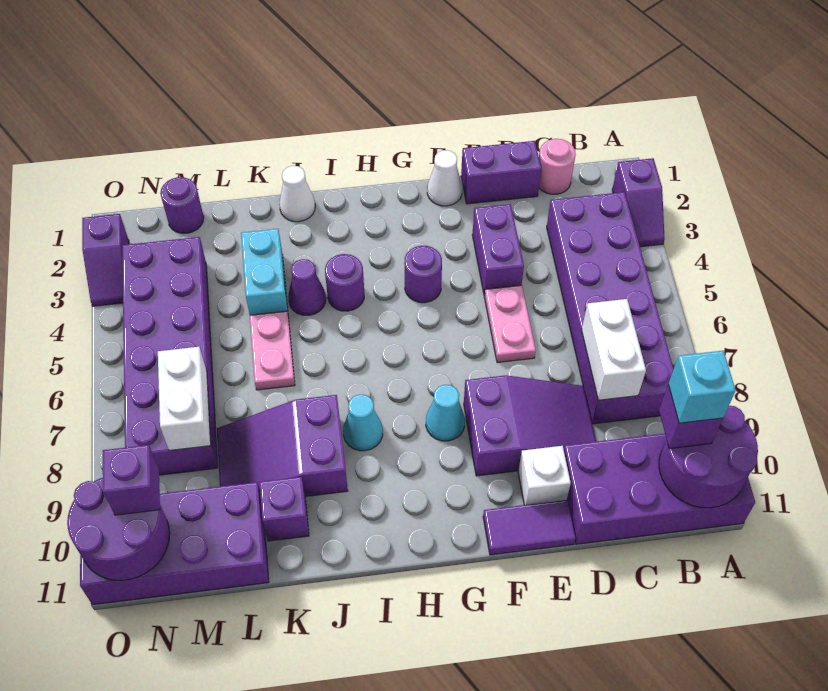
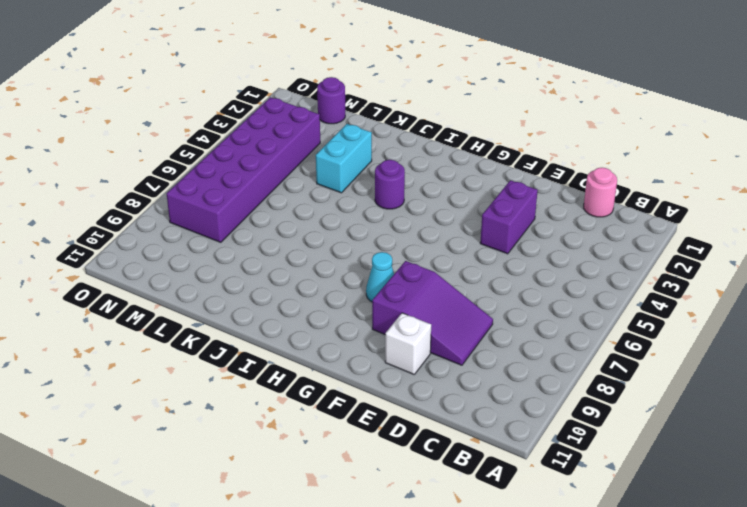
none -> purple slope A2:A3 level 1 top 2
none -> purple brick A10:D11 level 1
none -> purple brick B3:C8 level 1
none -> purple brick D1:E1 level 1

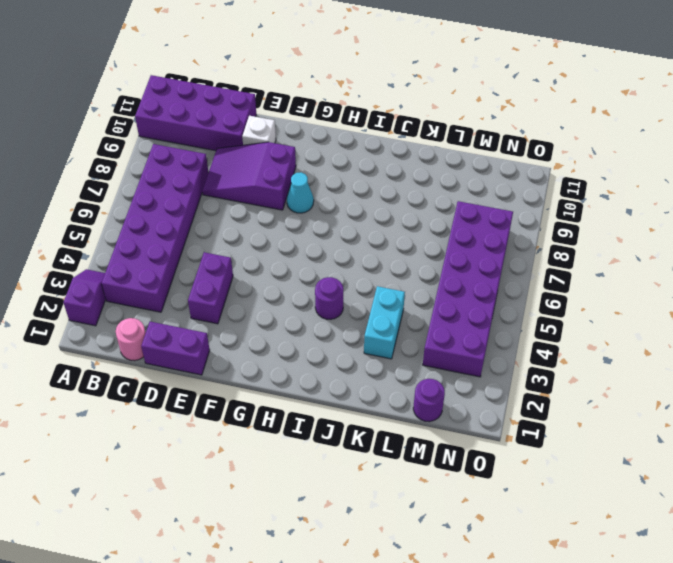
none -> pink plate E5:E6 level 1
none -> purple tile E11:F11 level 1
none -> white cone F1 level 1
none -> purple round brick G4 level 1

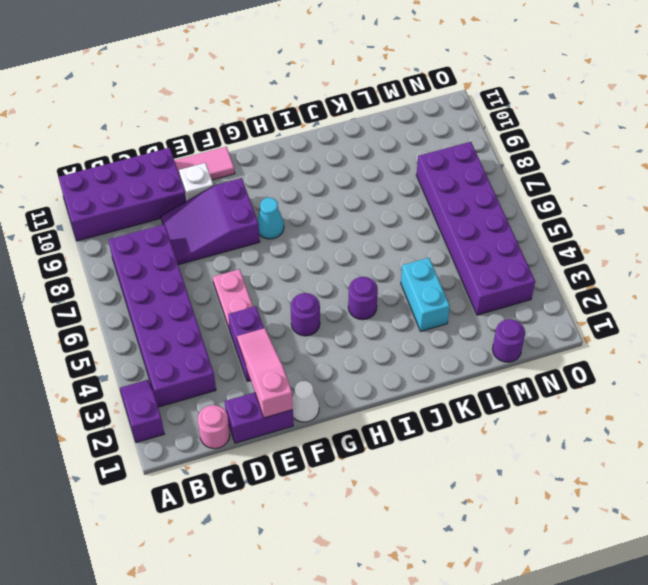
pink slope E1:E3 level 2 top 1 -> none
pink tile E11:F11 level 1 -> purple tile E11:F11 level 1
none -> cyan cone I8 level 1
none -> white cone J1 level 1
none -> purple cone J4 level 1
none -> purple slope J8:L9 level 1 top J

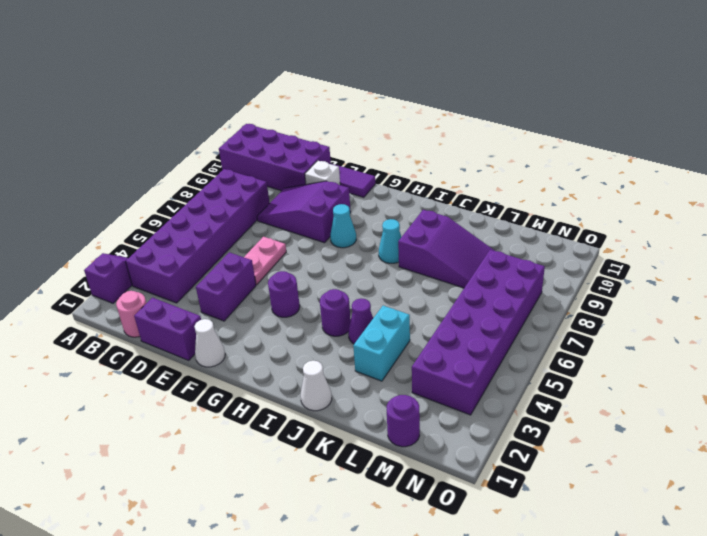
none -> pink plate K5:K6 level 1
none -> purple brick K10 level 1
none -> purple brick L10:O11 level 1
none -> purple slope O2:O3 level 1 top 2

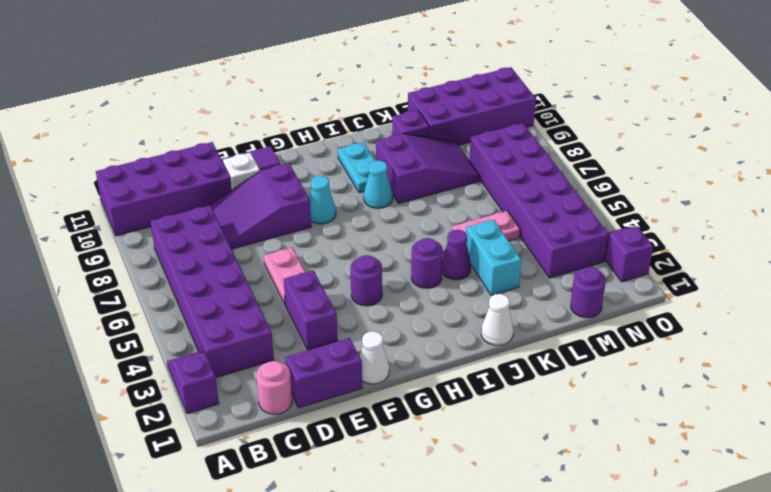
cyan plate I9:I10 level 1 -> none
pink plate K5:L5 level 1 -> pink plate K5:K6 level 1
none -> purple round brick A10:B11 level 2
none -> white brick C7:C8 level 2
none -> white brick M7:M8 level 2
none -> purple round brick N10:O11 level 2

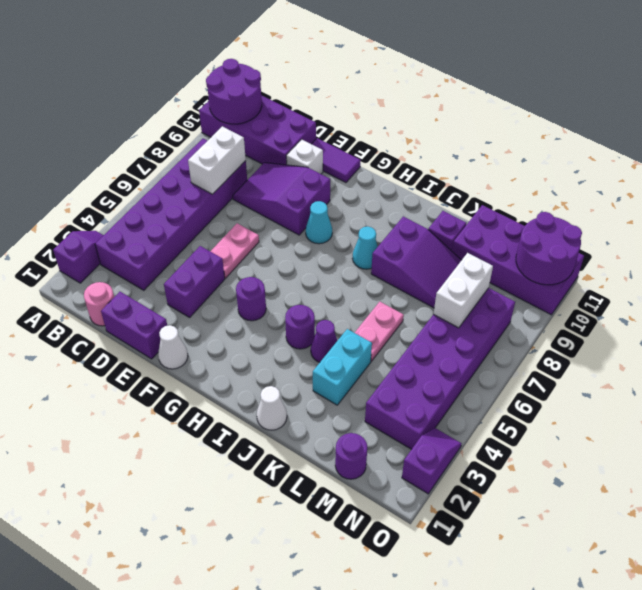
none -> purple brick B10 level 3
none -> purple brick N10 level 3
none -> cyan brick B10 level 4

